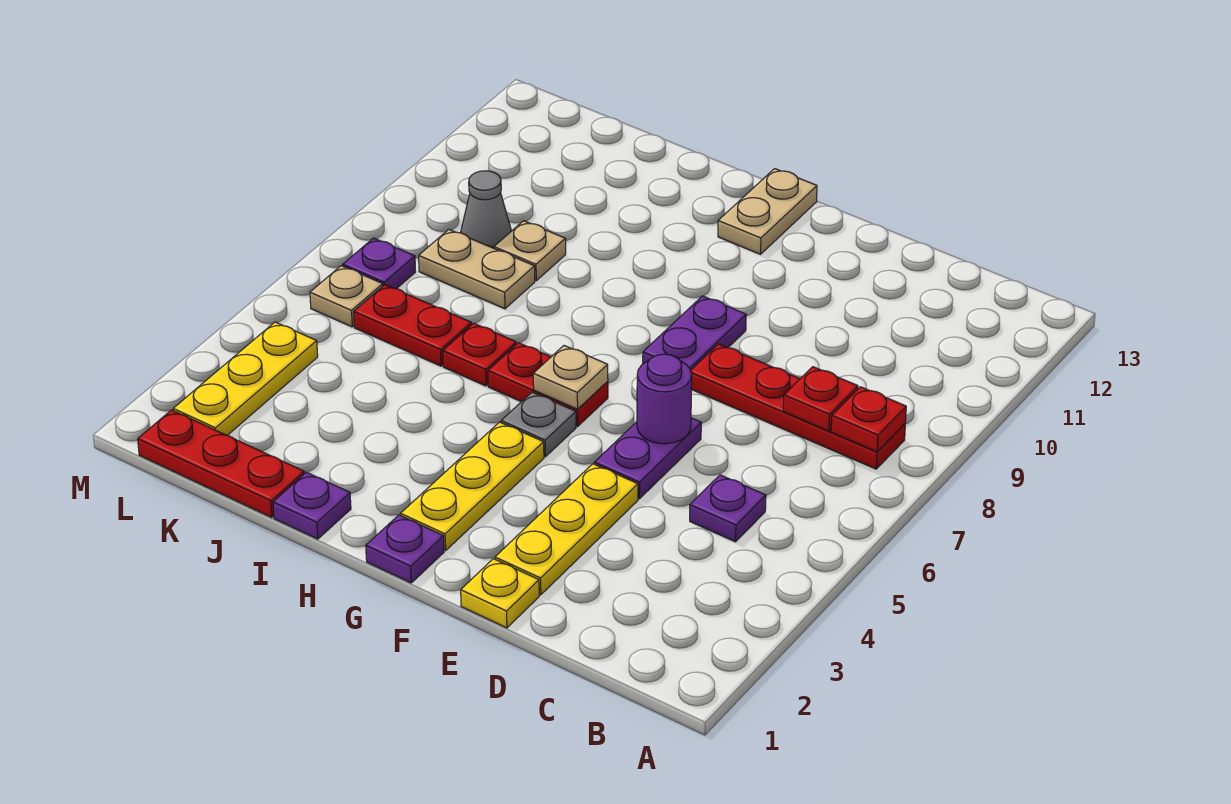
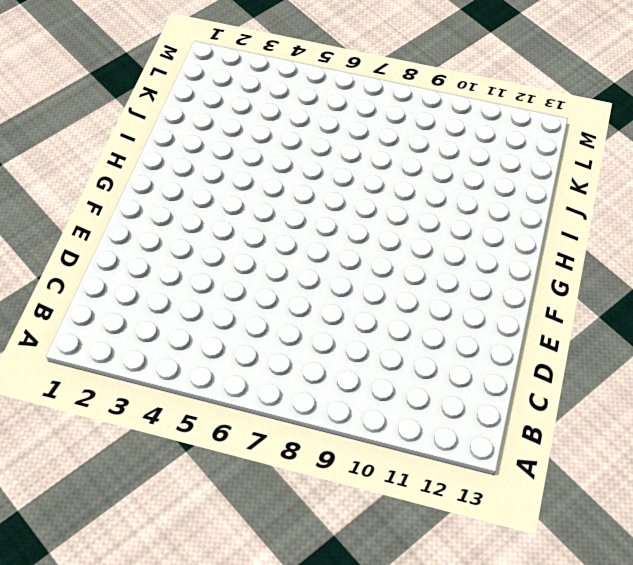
none -> red plate B8:E8 level 1
none -> purple plate C5 level 1
none -> yellow plate E1 level 1

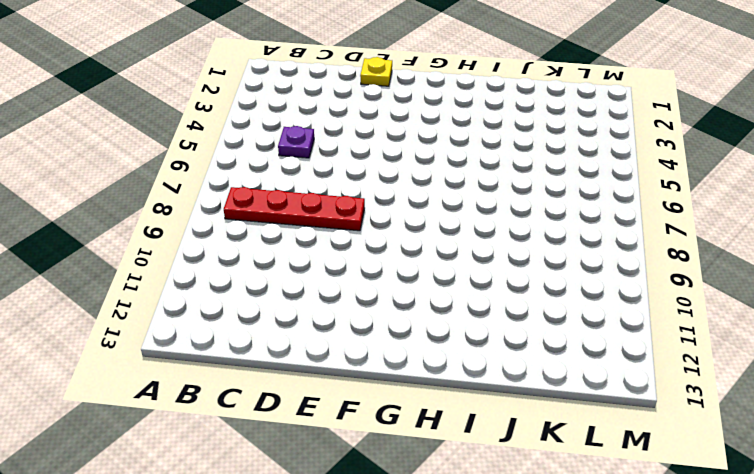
none -> yellow plate E2:E4 level 1
none -> purple plate E5:E6 level 1
none -> purple plate F8:F9 level 1

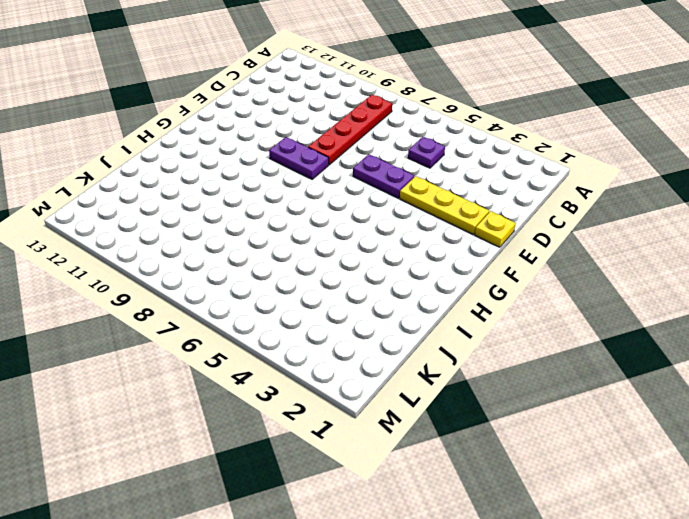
none -> purple plate G1 level 1
none -> yellow plate G2:G4 level 1
none -> grey plate G5 level 1

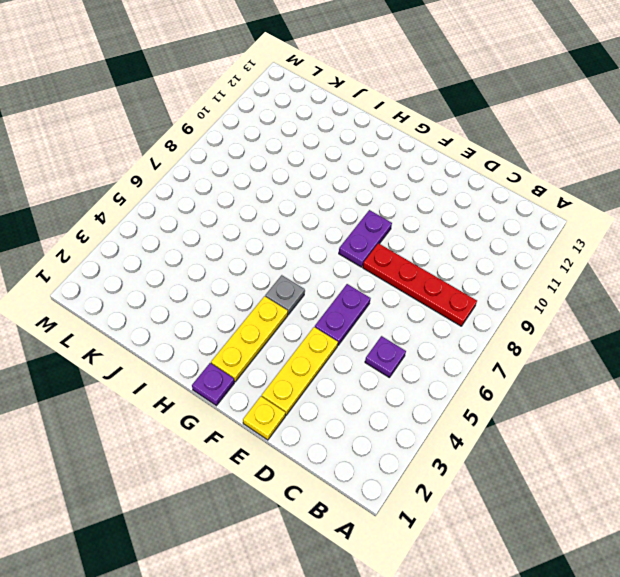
none -> red plate G6:H6 level 1
none -> tan plate G12:G13 level 1
none -> purple plate I1 level 1

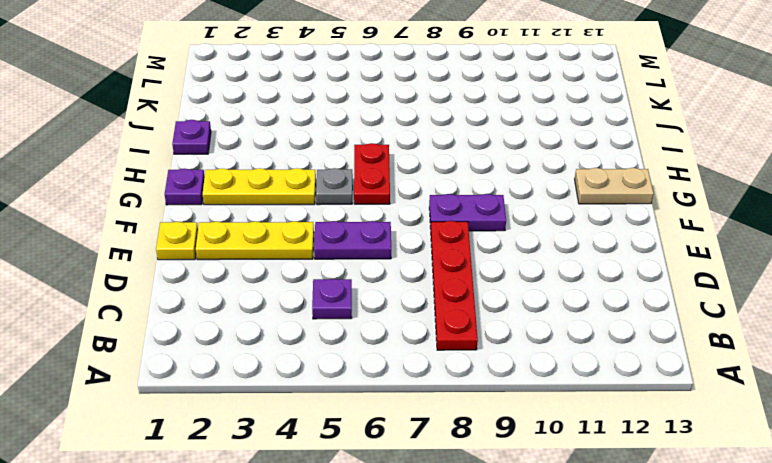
none -> red plate I6 level 1
none -> red plate J1:L1 level 1
none -> red plate J6:K6 level 1

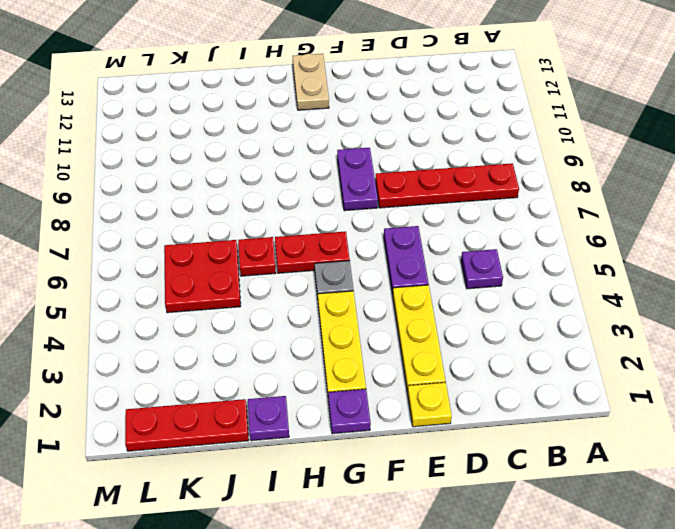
red plate J5:K6 level 1 -> red plate J6:K6 level 1
none -> tan plate J8:K8 level 1
none -> tan plate J9 level 1
none -> grey cone K9 level 1

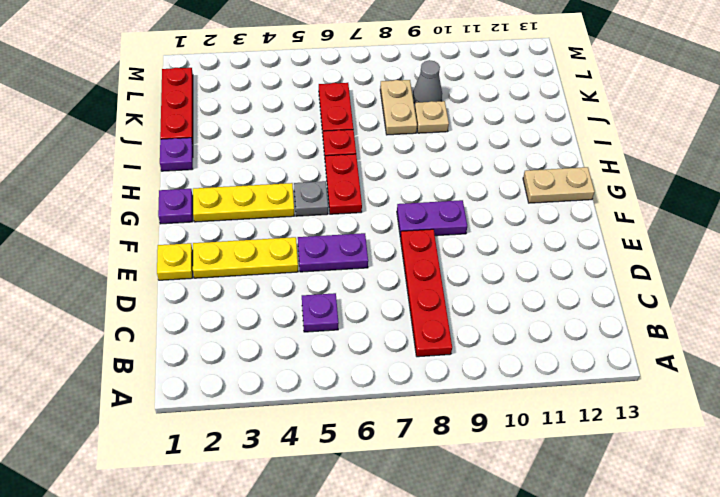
none -> yellow plate L2:L4 level 1
none -> tan plate L6 level 1
none -> purple plate L7 level 1

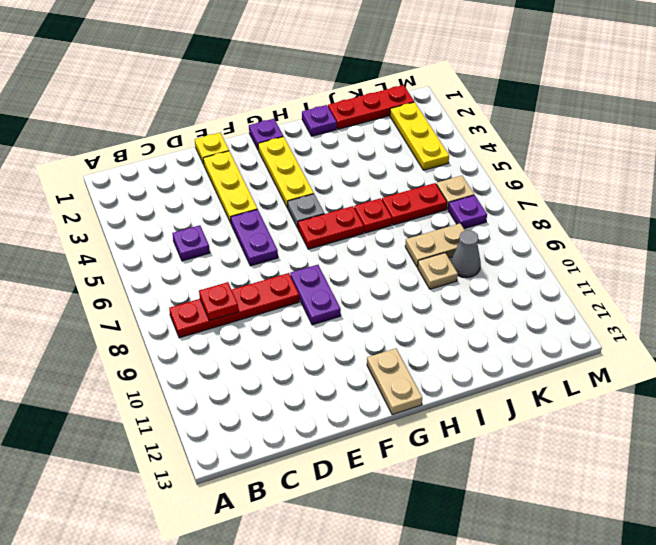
none -> red plate B8 level 2
none -> purple round brick E6 level 2
none -> tan plate G6 level 2

